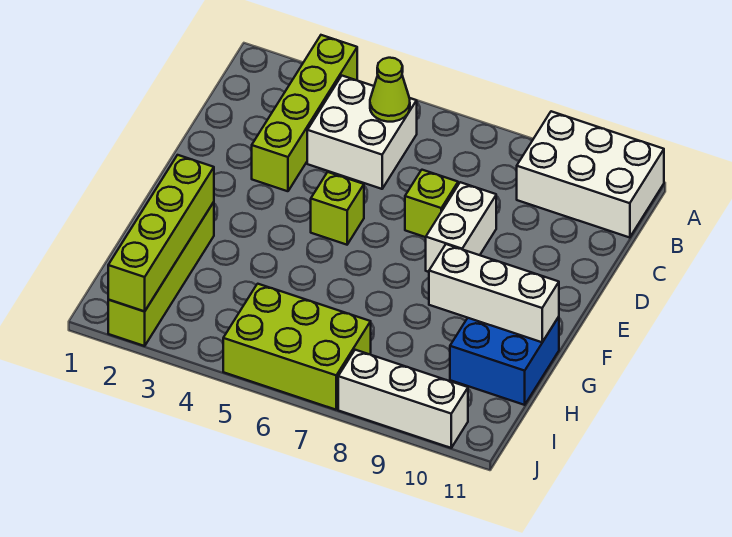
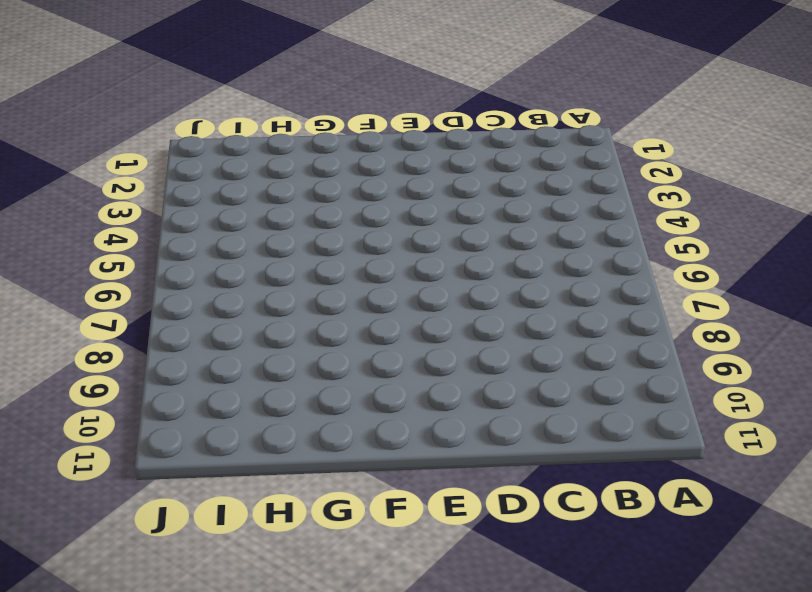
none -> lime brick A3:D3 level 1
none -> white brick A9:B11 level 1
none -> white brick B4:C5 level 1

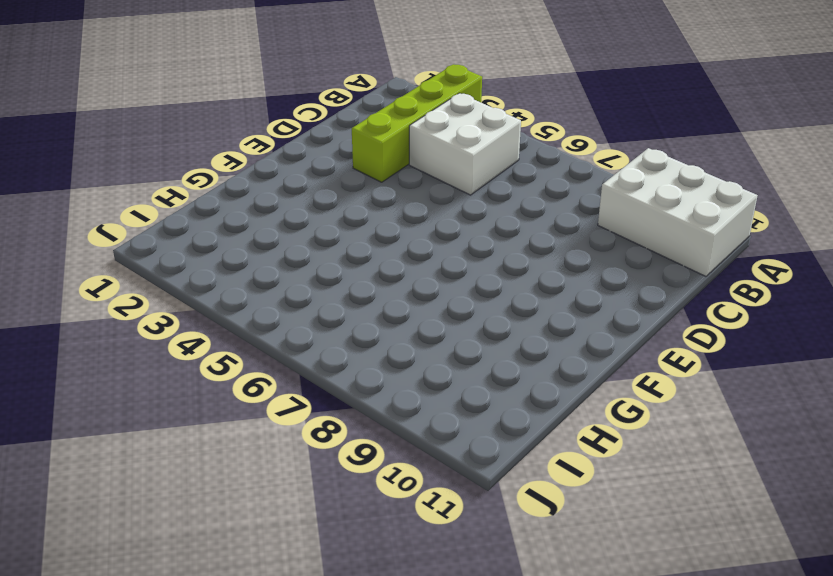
none -> lime brick D7 level 1
none -> white brick D8:E8 level 1
none -> lime brick E5 level 1

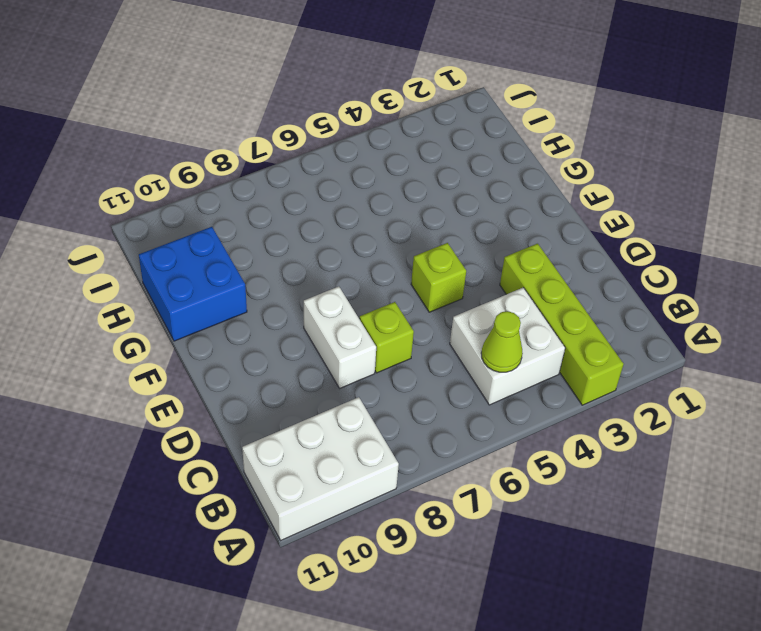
none -> lime brick G2:J2 level 1
none -> lime brick I5:J7 level 1
none -> white brick J8:J10 level 1

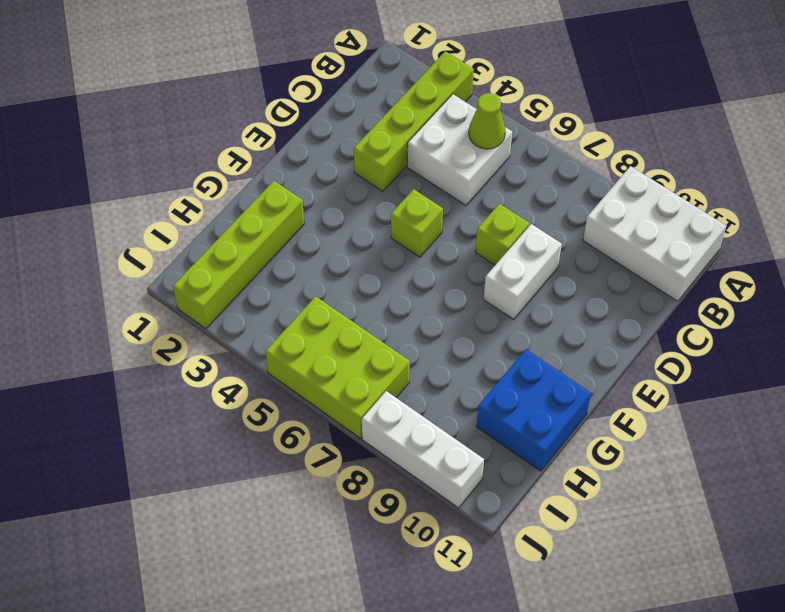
none -> lime brick G2:J2 level 2
none -> white brick G9:G11 level 2

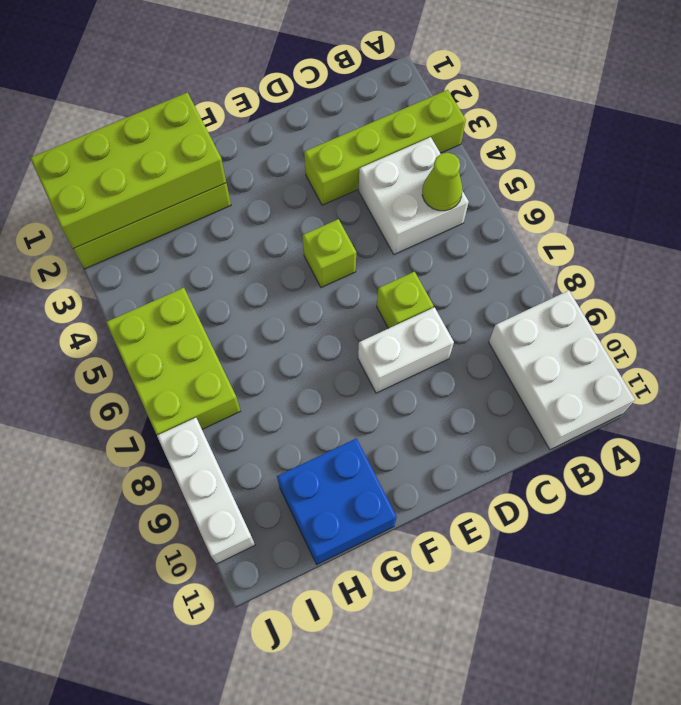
lime brick G1:J2 level 2 -> lime brick G2:J2 level 2
none -> white brick G9:G11 level 2

